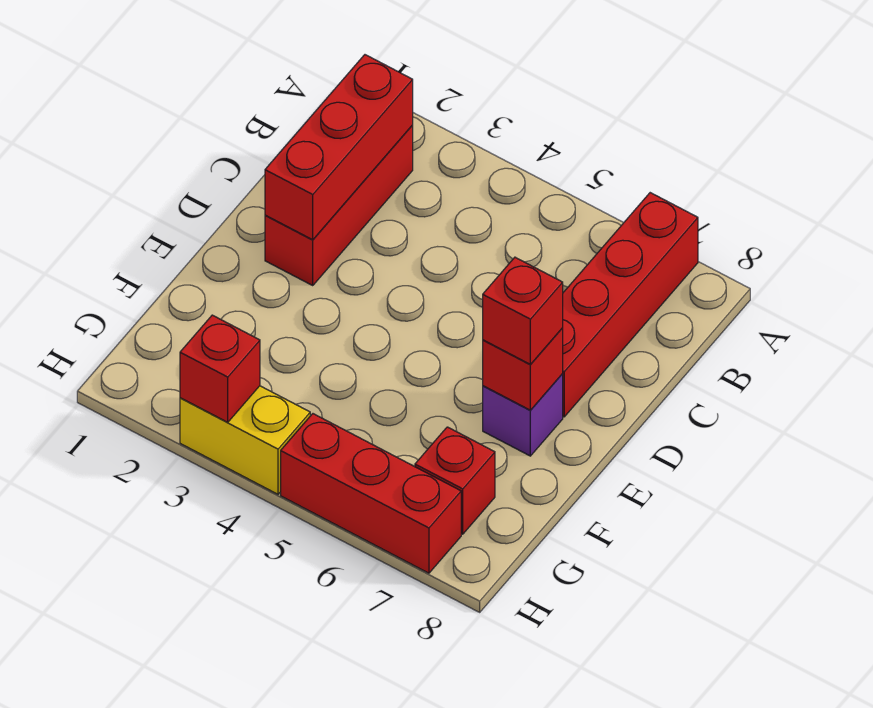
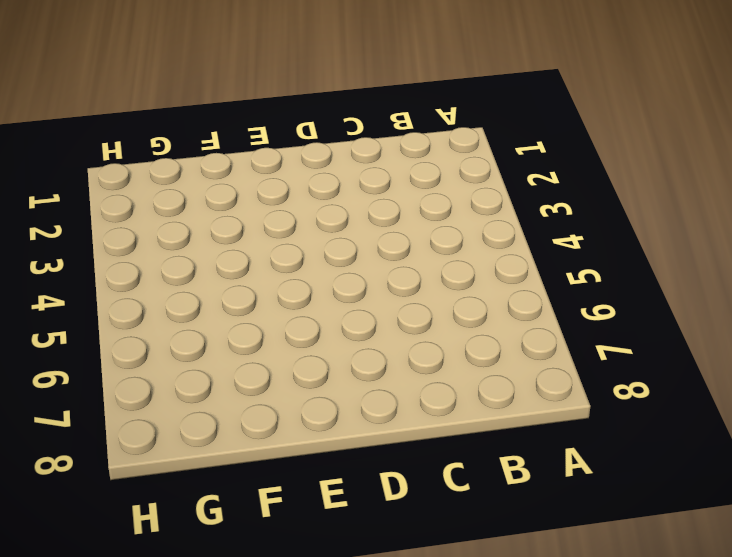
none -> red brick A7:D7 level 1
none -> red brick B2:D2 level 1

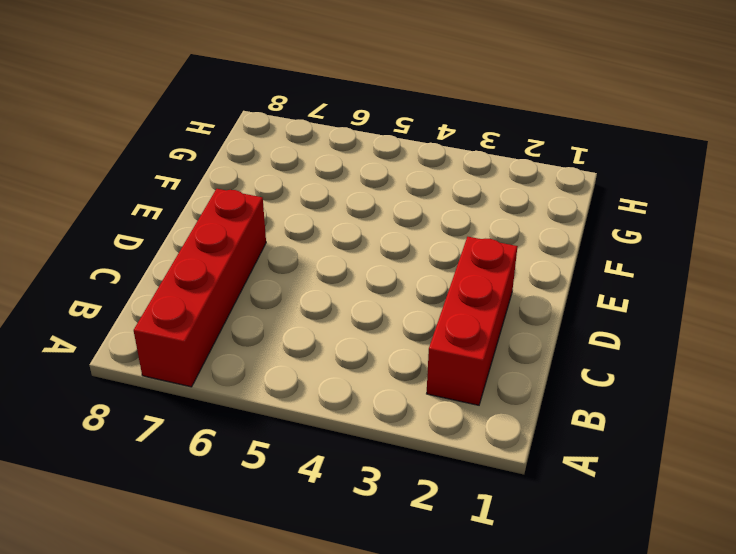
none -> purple brick E7 level 1
none -> red brick G7 level 1

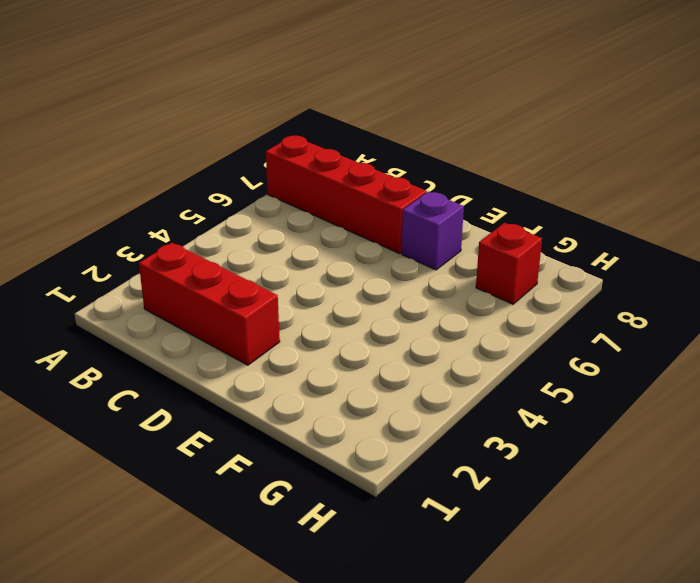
none -> yellow brick H3:H4 level 1
none -> red brick H5:H7 level 1

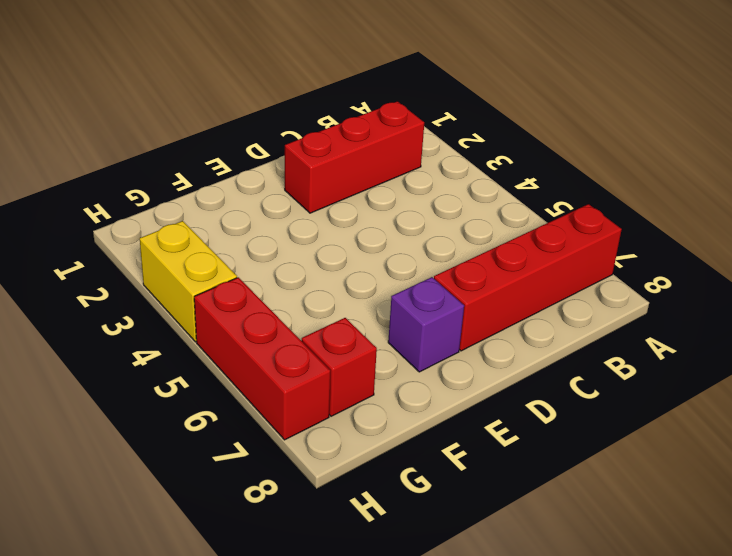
none -> red brick B2:D2 level 2
none -> red brick E7 level 2

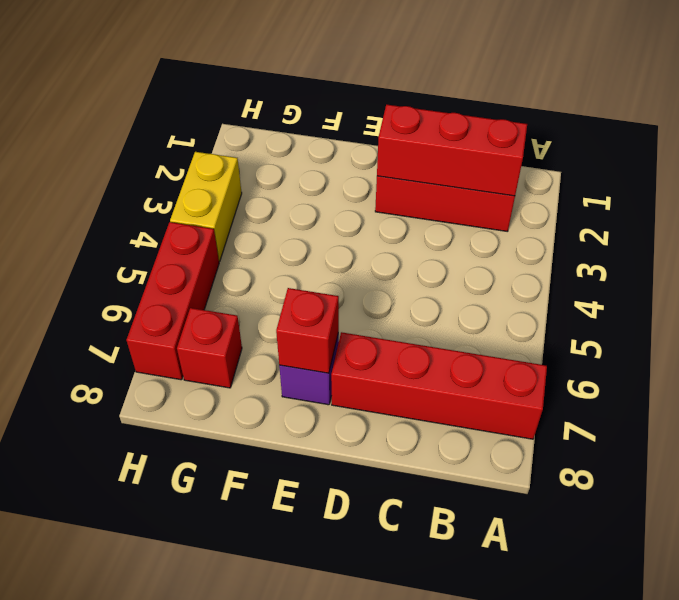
none -> red brick H3 level 2
none -> red brick E7 level 3

